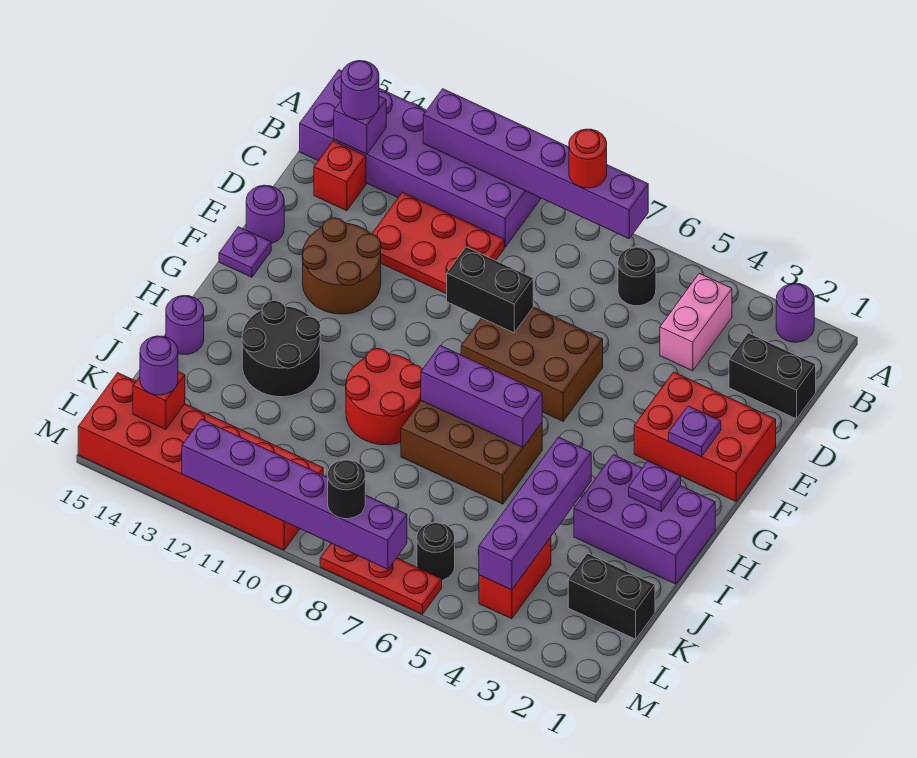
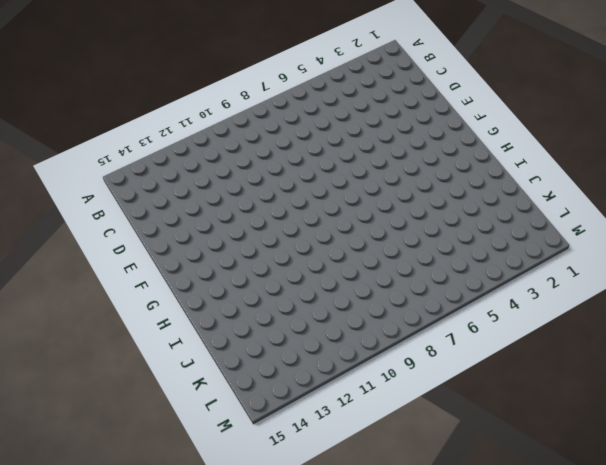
none -> purple round brick A2 level 1
none -> purple brick A10:B15 level 1
none -> pink brick B4:C4 level 1
none -> black round brick B6 level 1

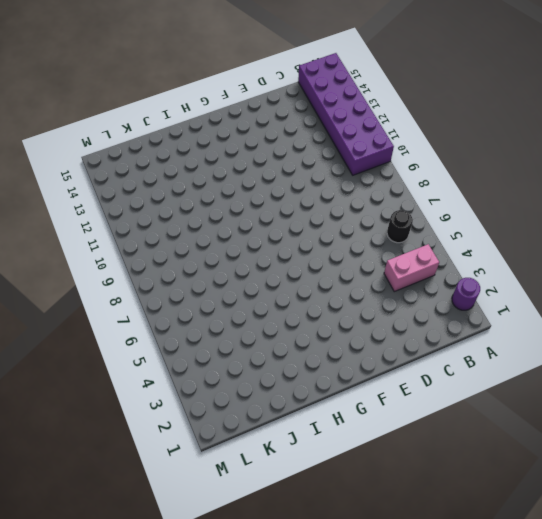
none -> black brick C1:C2 level 1
none -> red plate C10:D12 level 1
none -> red brick C14 level 1
none -> red brick E1:F3 level 1

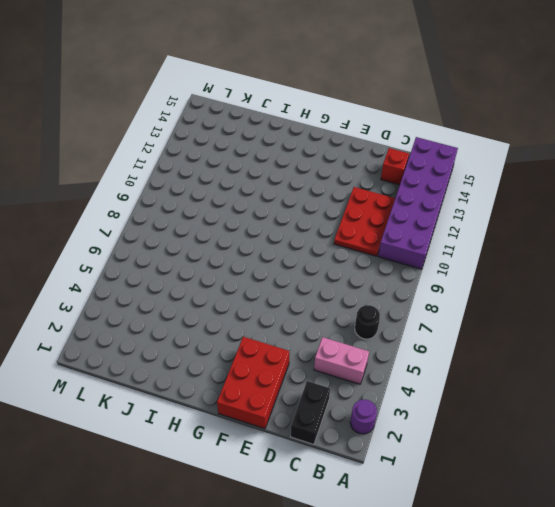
none -> brown brick E6:F8 level 1
none -> brown round brick E12:F13 level 1
none -> purple round brick E15 level 1
none -> purple plate F15 level 1

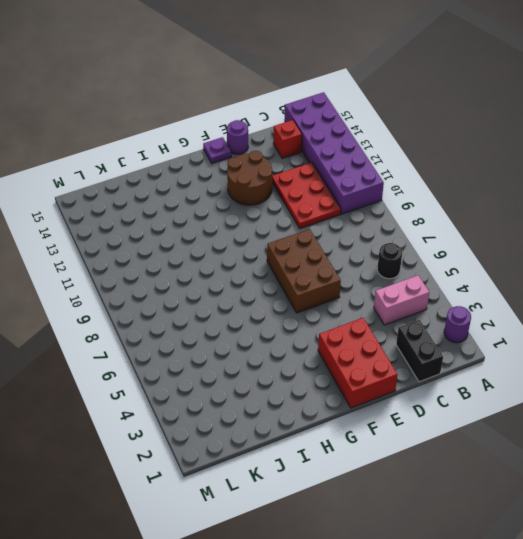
none -> purple brick H1:I3 level 1
none -> brown brick H6:I8 level 1
none -> red round brick H9:I10 level 1
none -> black round brick H12:I13 level 1

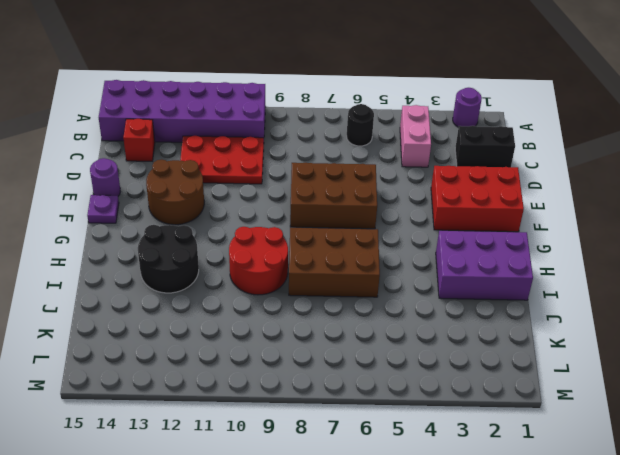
none -> purple round brick I15 level 1
none -> black brick K1:K2 level 1
none -> red brick K4:L4 level 1
none -> black round brick L6 level 1

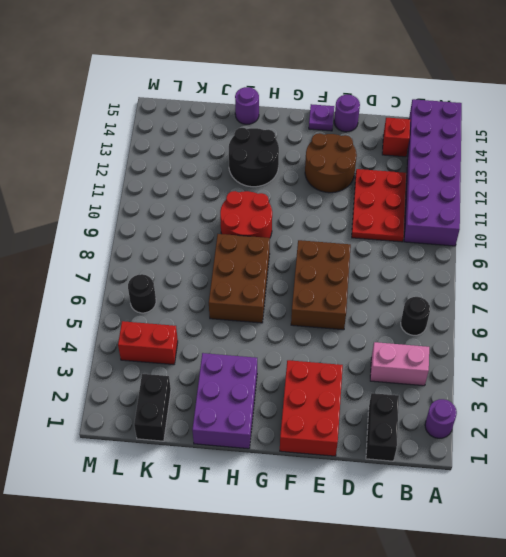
none -> red brick L10:M15 level 1
none -> red plate M6:M8 level 1
none -> purple brick A7:A12 level 2
none -> purple brick B14 level 2

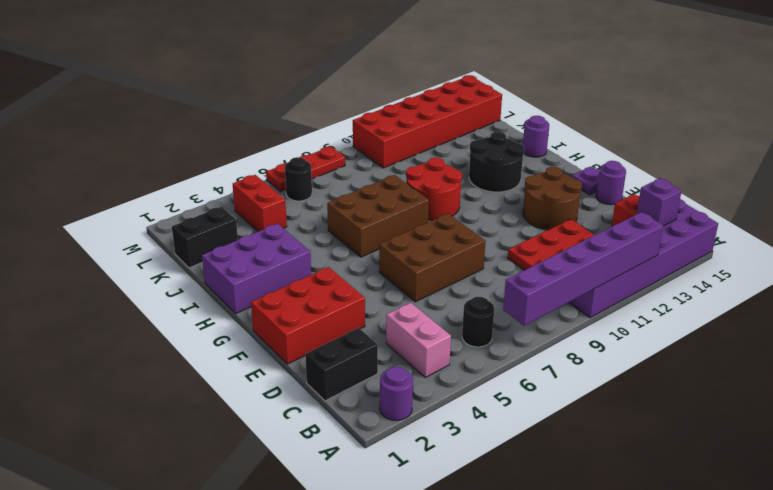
none -> black brick E8:E9 level 2
none -> purple plate F2 level 2
none -> purple plate H2 level 2
none -> purple brick H6:H8 level 2

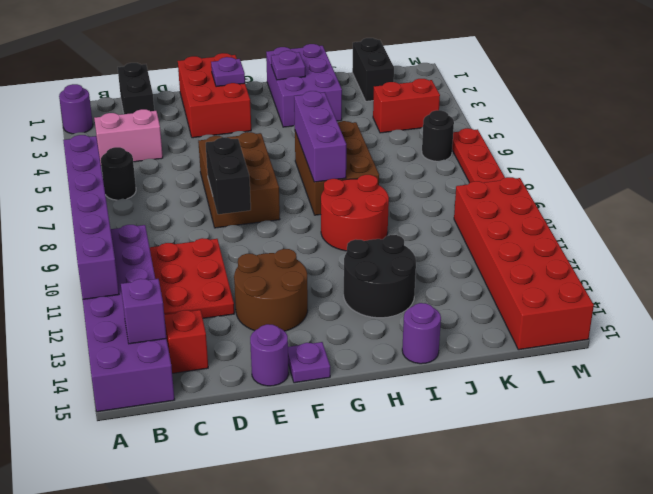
none -> purple brick I4:L4 level 2
none -> red brick L14 level 2
none -> purple brick M7:M12 level 2
none -> red round brick A8 level 3

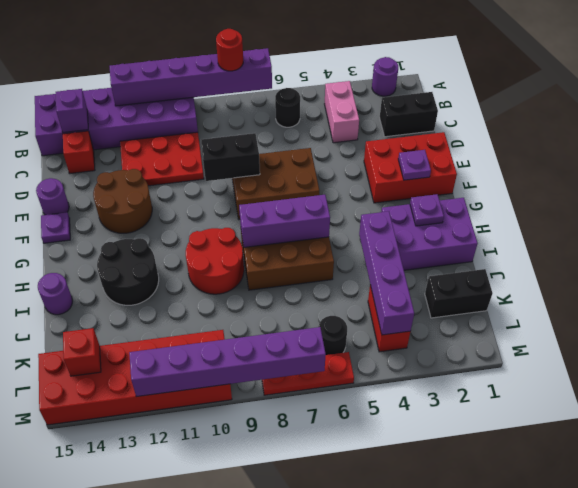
none -> purple round brick B14 level 3
none -> purple round brick L14 level 3
none -> black round brick M8 level 3

